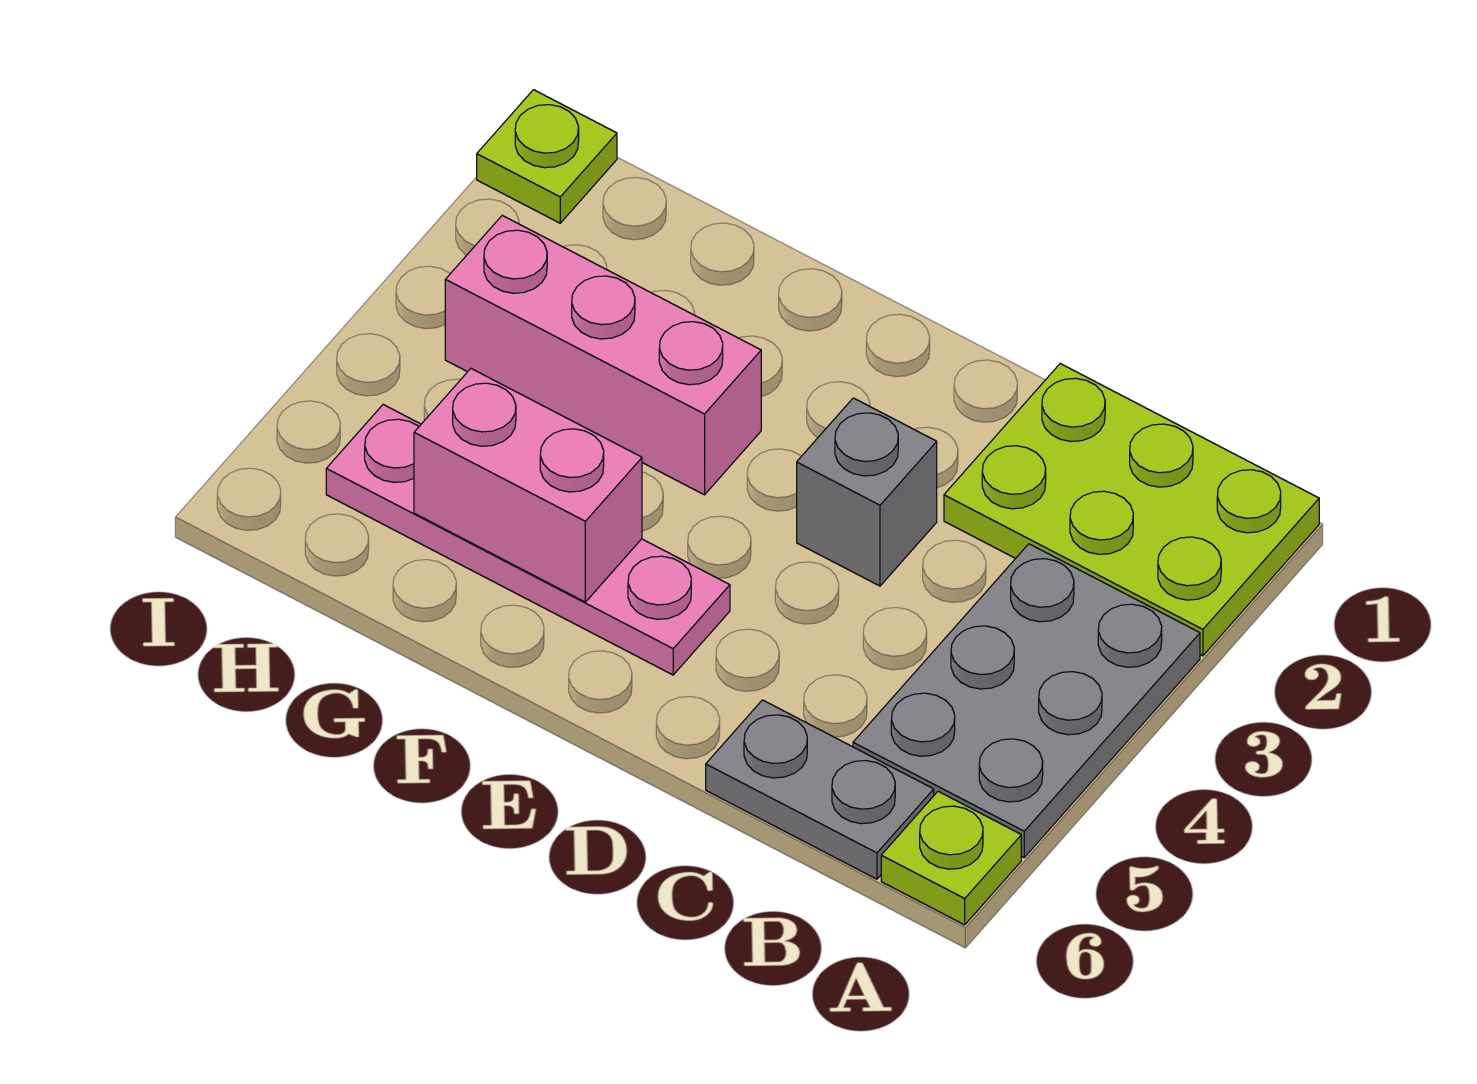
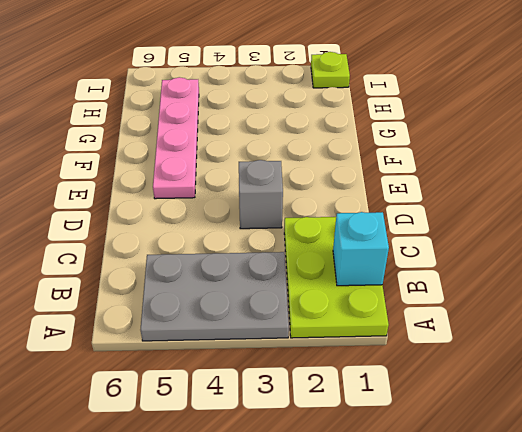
cyan brick B1 level 2 -> none
none -> lime plate A6 level 1
none -> grey plate B6:C6 level 1

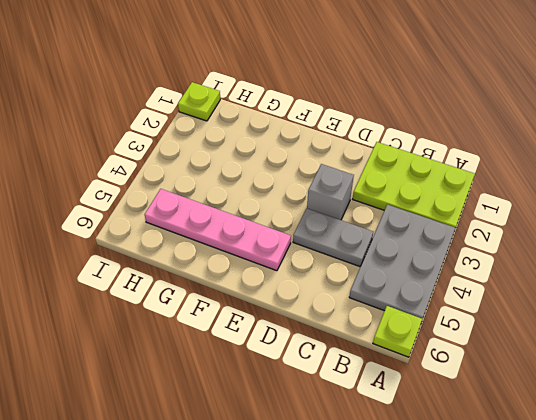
grey plate C4:D4 level 1 -> grey plate B6:C6 level 1
none -> pink brick F3:H3 level 1
none -> pink brick F5:G5 level 2

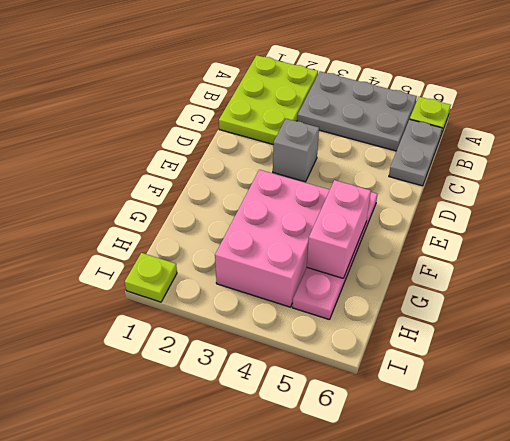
pink brick F3:H4 level 1 -> pink brick F3:H3 level 1

